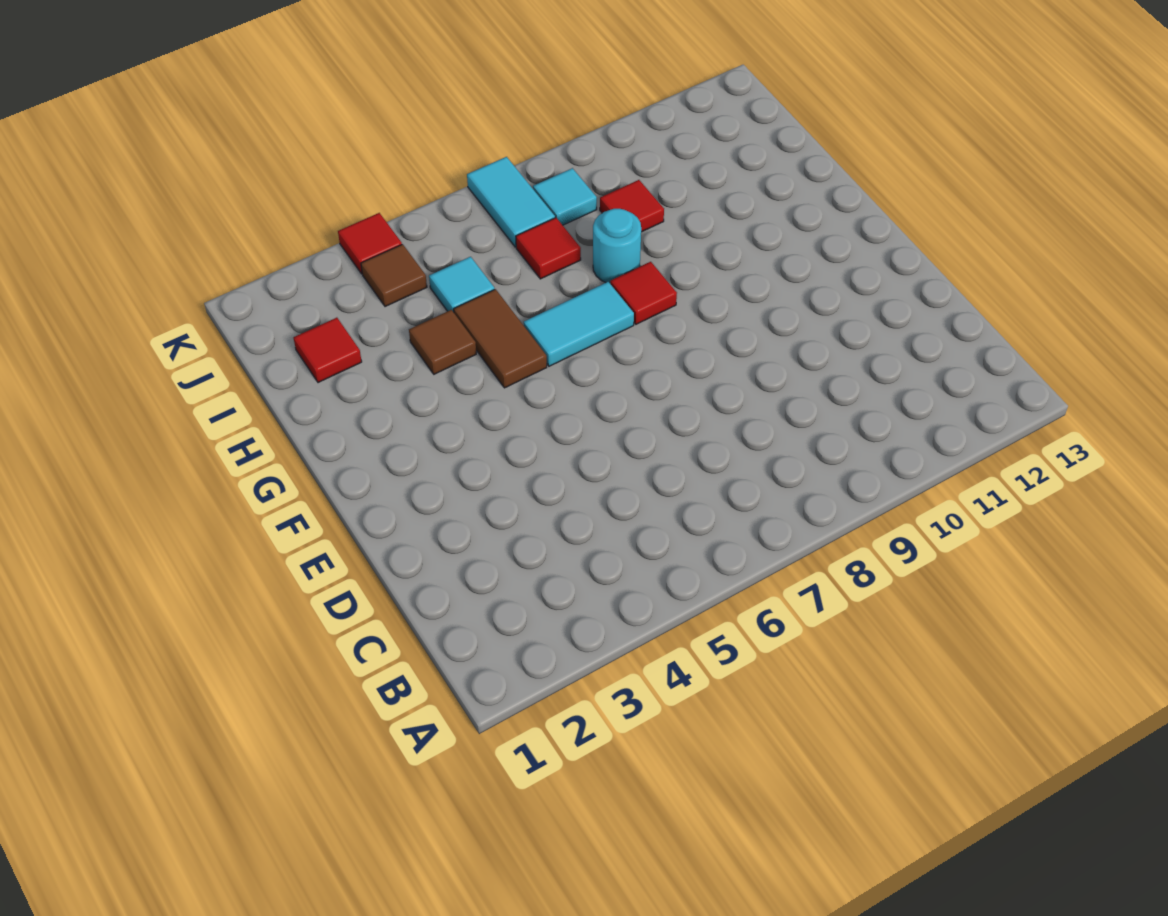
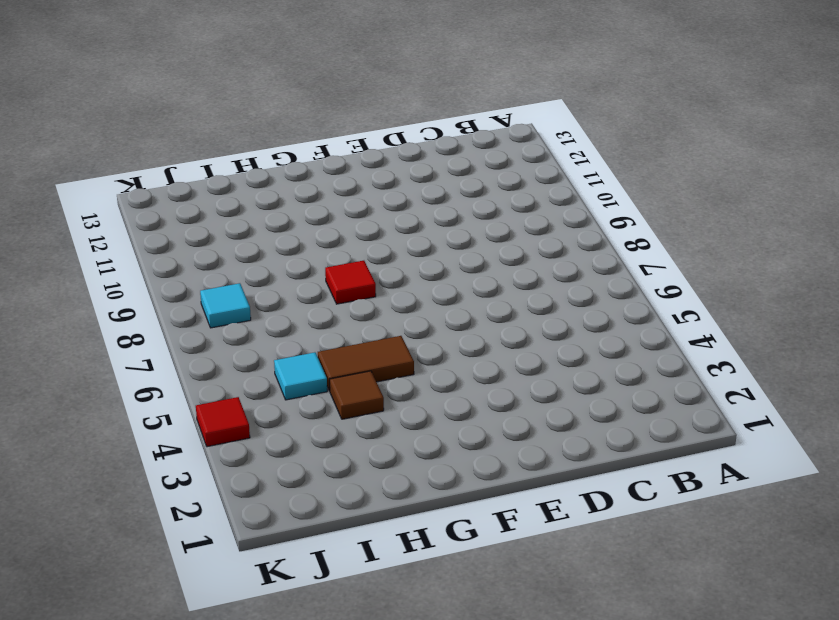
none -> cyan tile G6:G7 level 1
none -> cyan round brick H8 level 1
none -> red tile I2 level 1

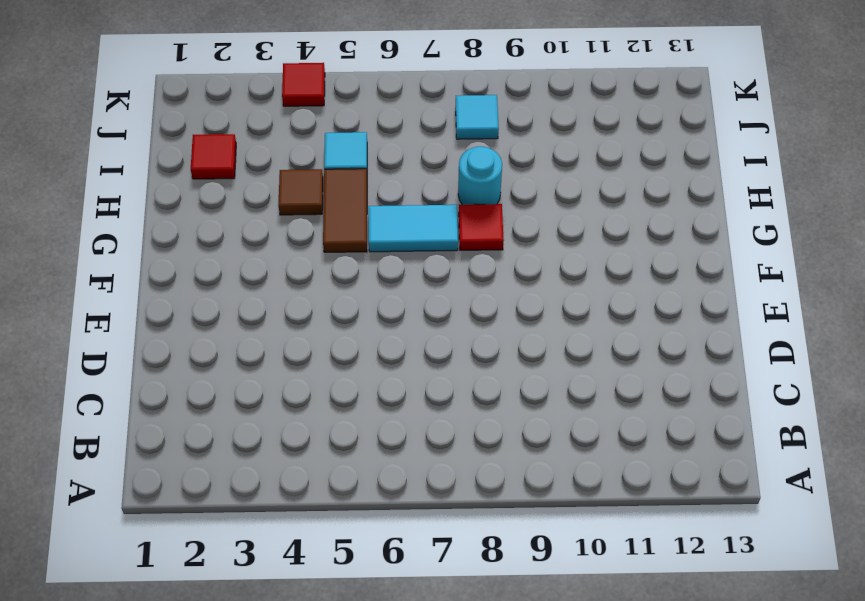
none -> red tile I7 level 1
none -> red tile I9 level 1
none -> brown tile J4 level 1

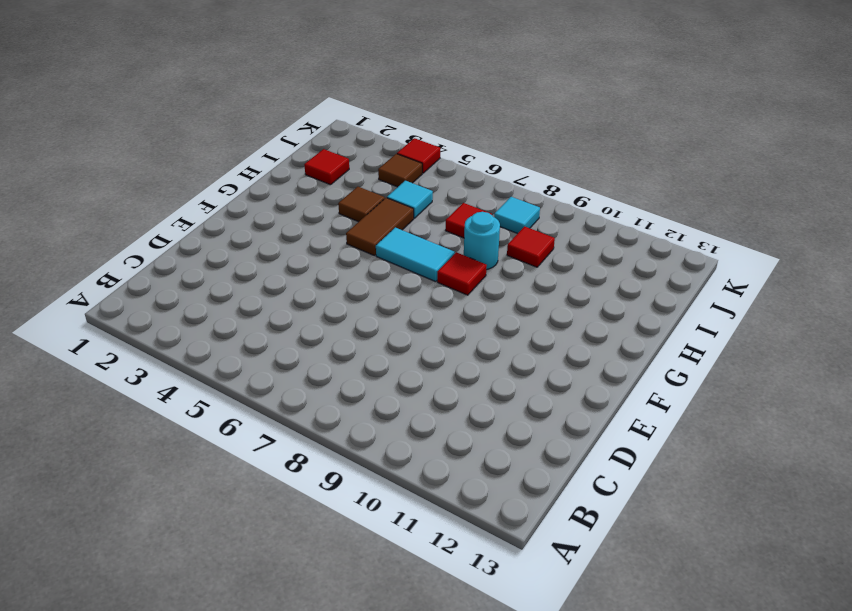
none -> cyan tile J7:K7 level 1

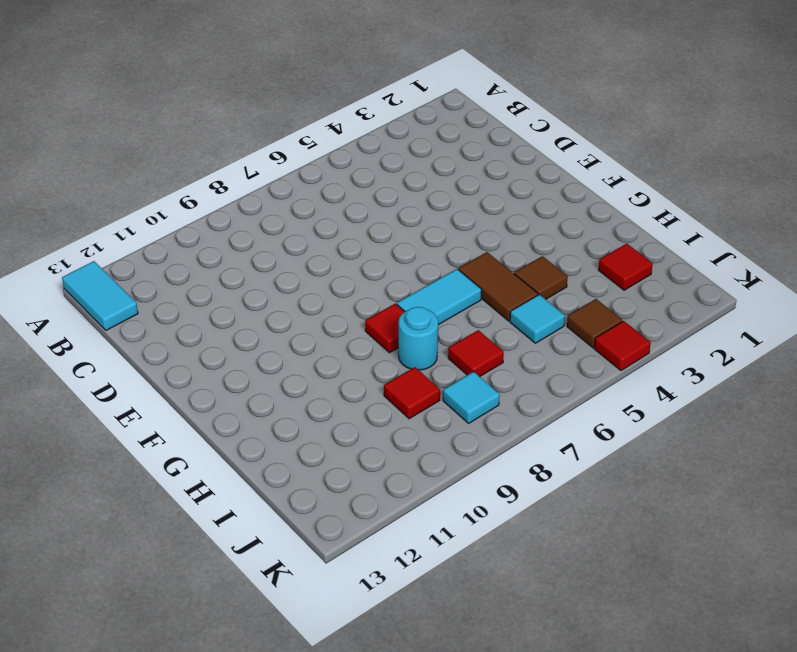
cyan tile A13:B13 level 1 -> cyan tile J7:K7 level 1

